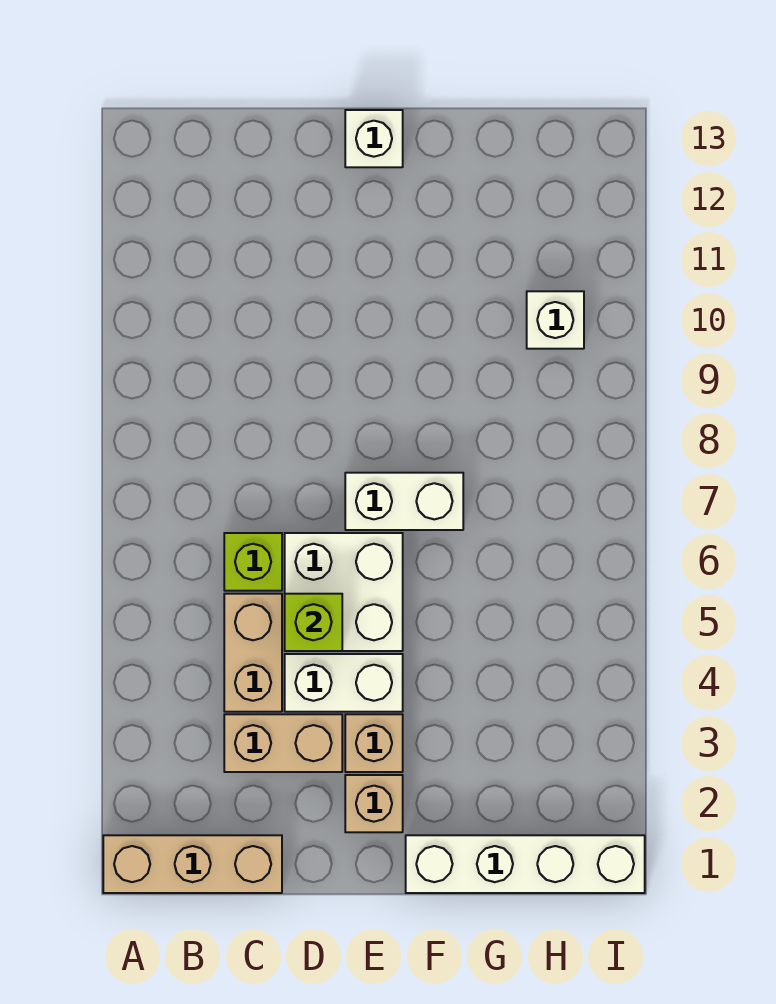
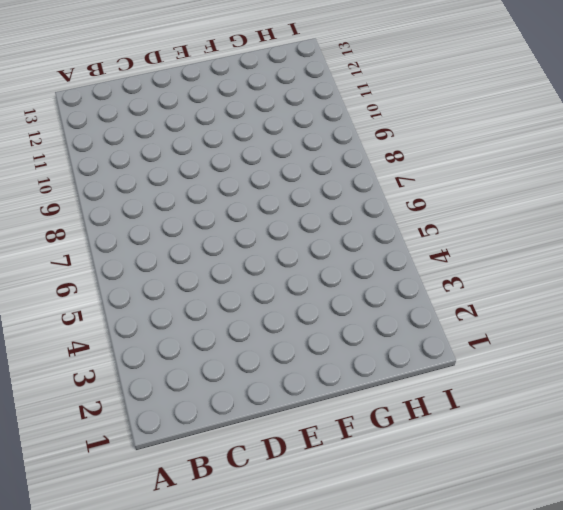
none -> tan brick A1:C1 level 1
none -> tan brick C3:D3 level 1
none -> tan brick C4:C5 level 1

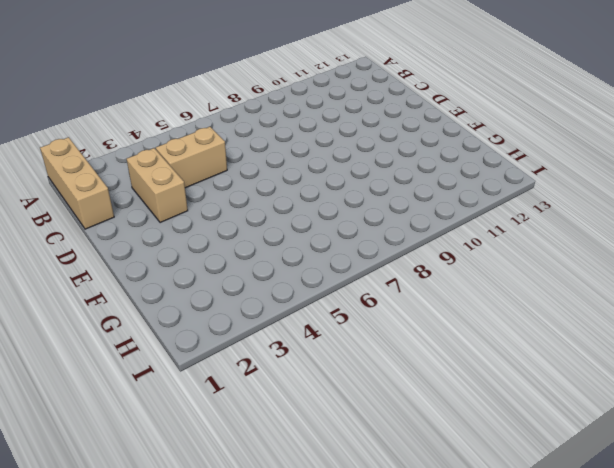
none -> lime brick C6 level 1
none -> white brick D4:E4 level 1
none -> white brick D5:E6 level 1

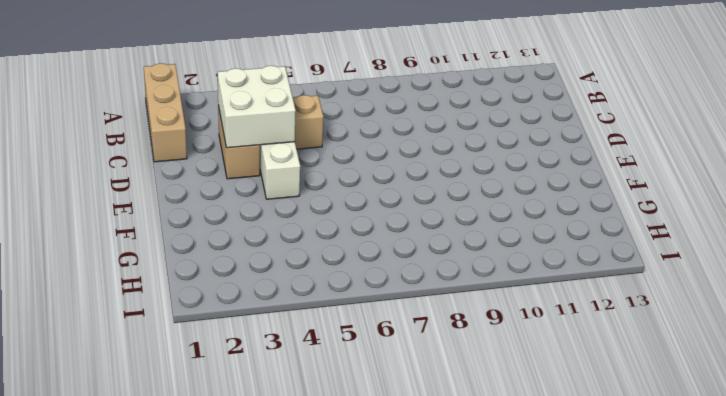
white brick C3:D4 level 2 -> white brick D5:E6 level 1
none -> lime brick C6 level 1
none -> tan brick E2 level 1
none -> tan brick E3 level 1

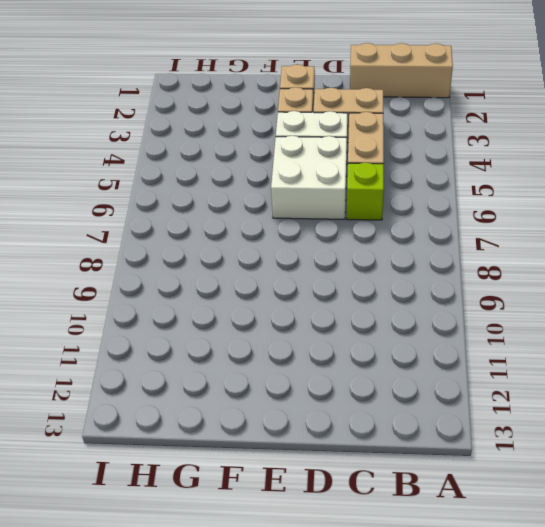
none -> white brick E7:F7 level 1
none -> white brick E13 level 1
none -> white brick F1:I1 level 1

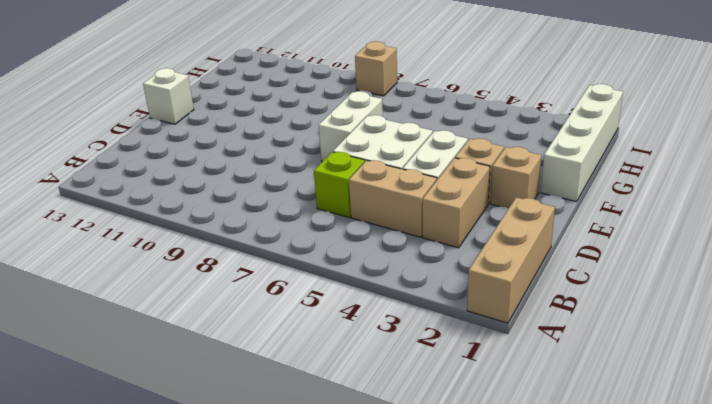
tan brick I8 level 1 -> none
none -> white brick H10 level 1
none -> lime brick D5 level 2

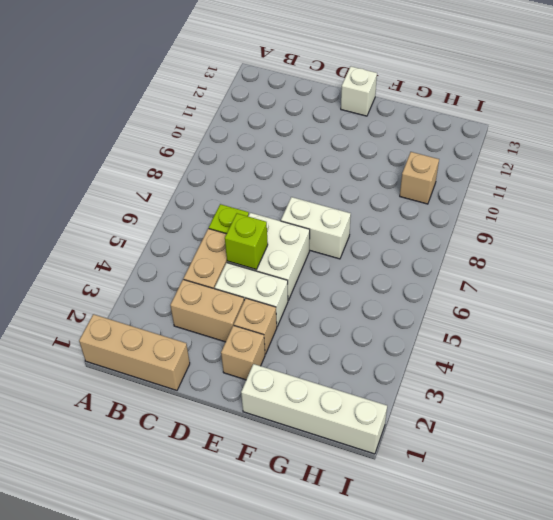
tan brick H10 level 1 -> white brick H10 level 1

